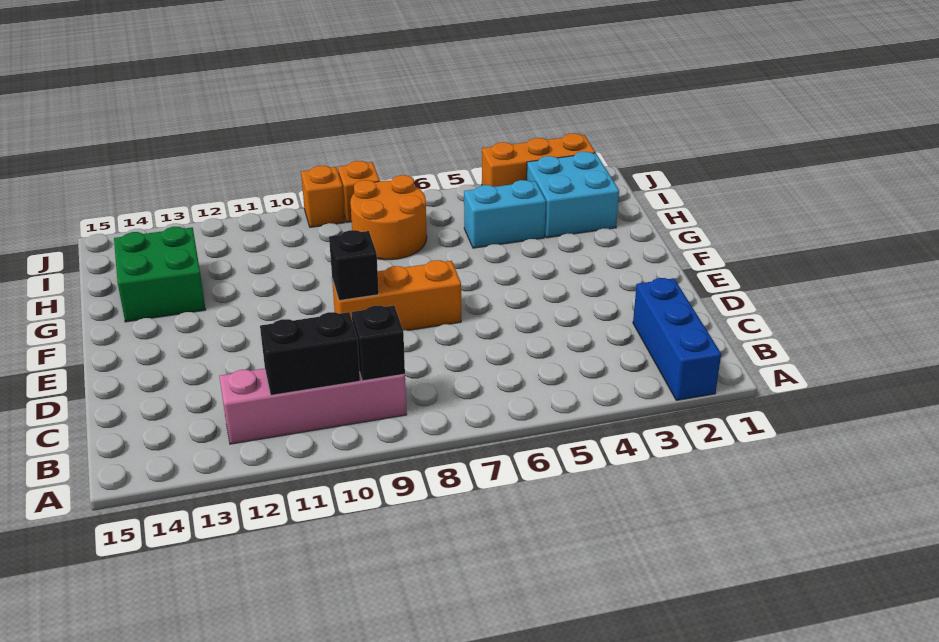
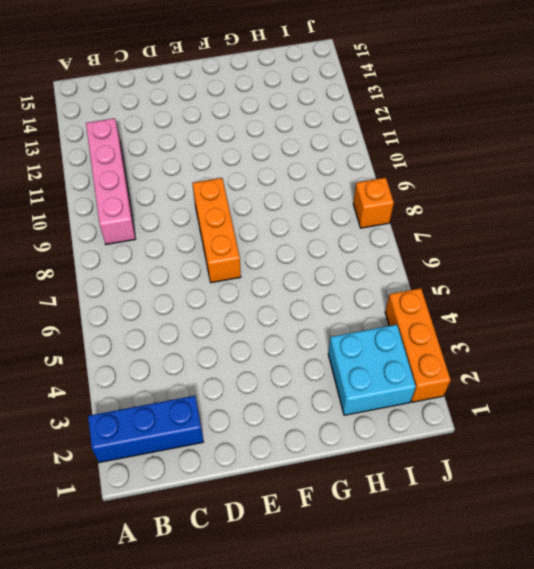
none -> green brick G13:H14 level 1
none -> cyan brick H4:H5 level 1
none -> orange round brick H7:I8 level 1

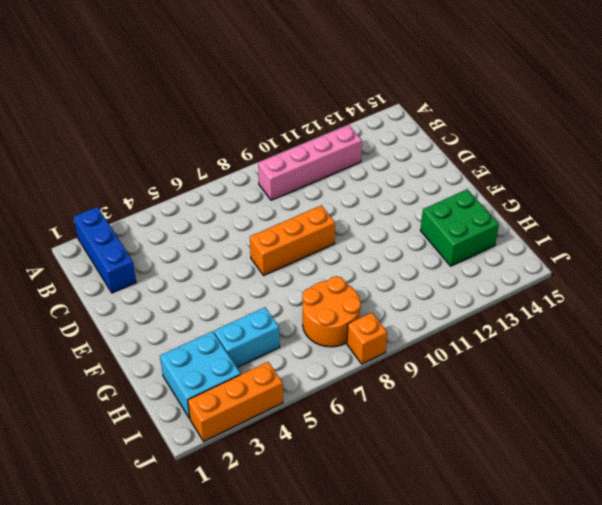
none -> orange brick J9 level 1
none -> black brick B9 level 2
none -> black brick B10:B11 level 2

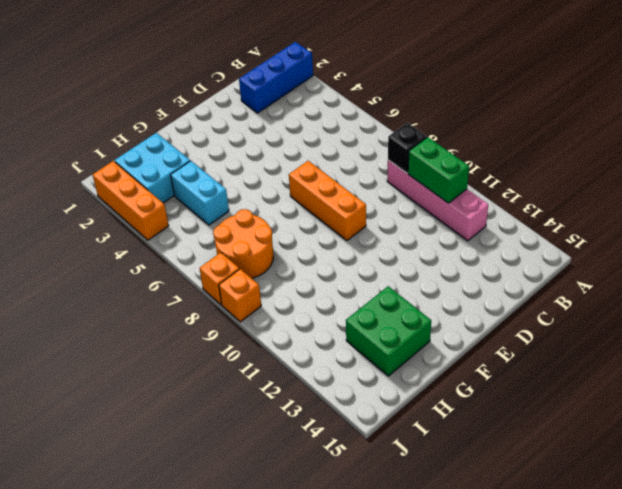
green brick B10:B11 level 2 -> black brick B10:B11 level 2
none -> black brick E9 level 2

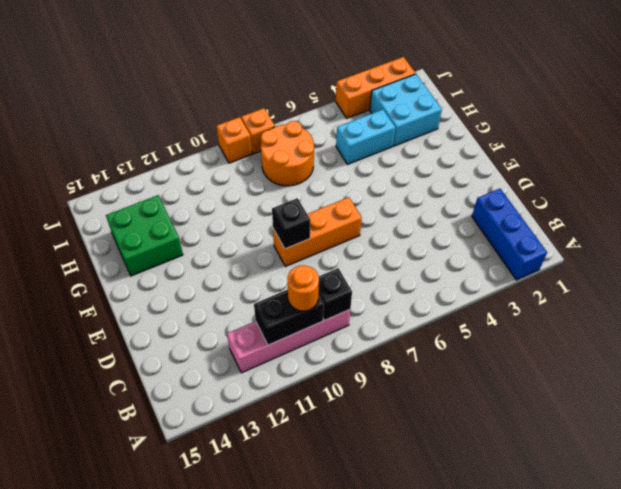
orange round brick B10 level 3 -> none

